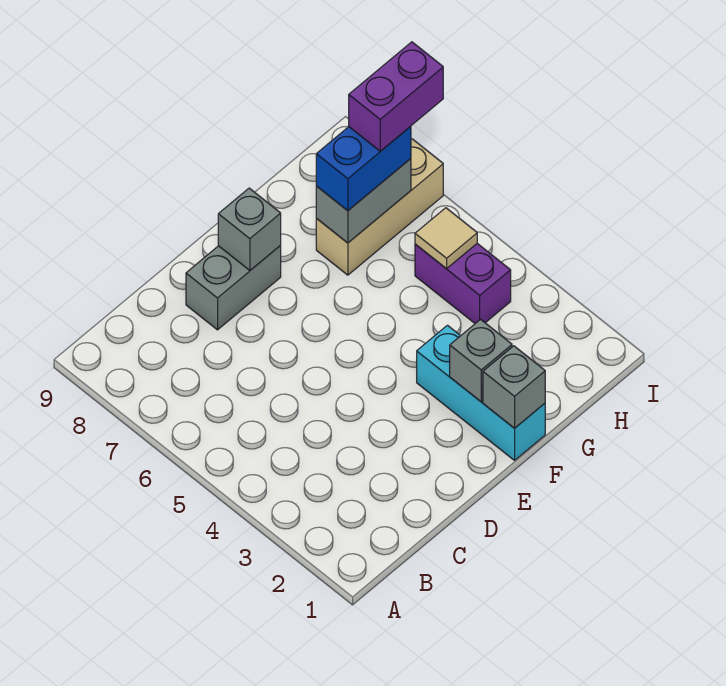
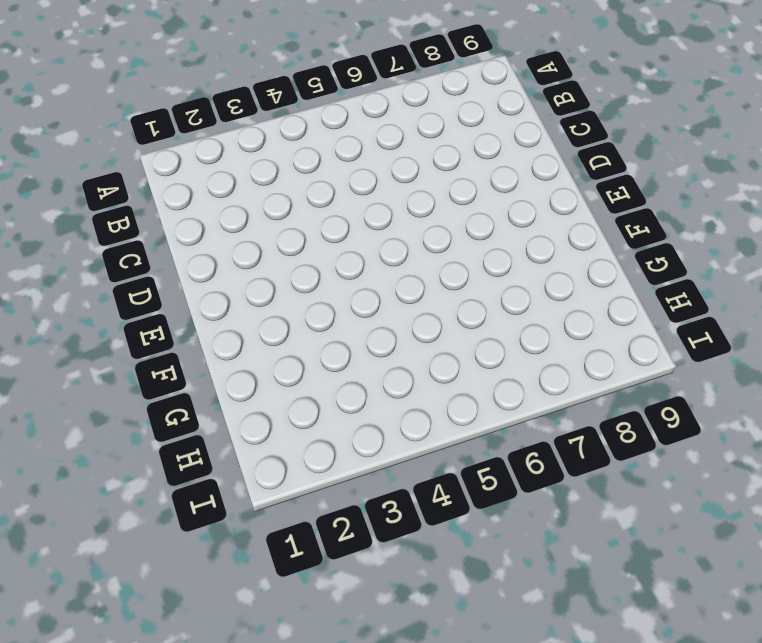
none -> grey brick D8:E8 level 1
none -> cyan brick F1:F3 level 1

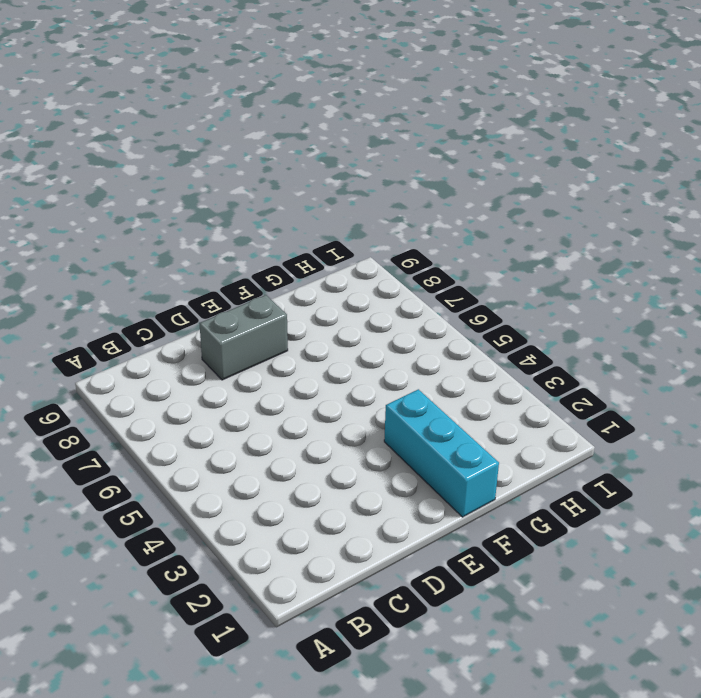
none -> tan brick G7:I7 level 1
none -> purple brick H4:H5 level 1

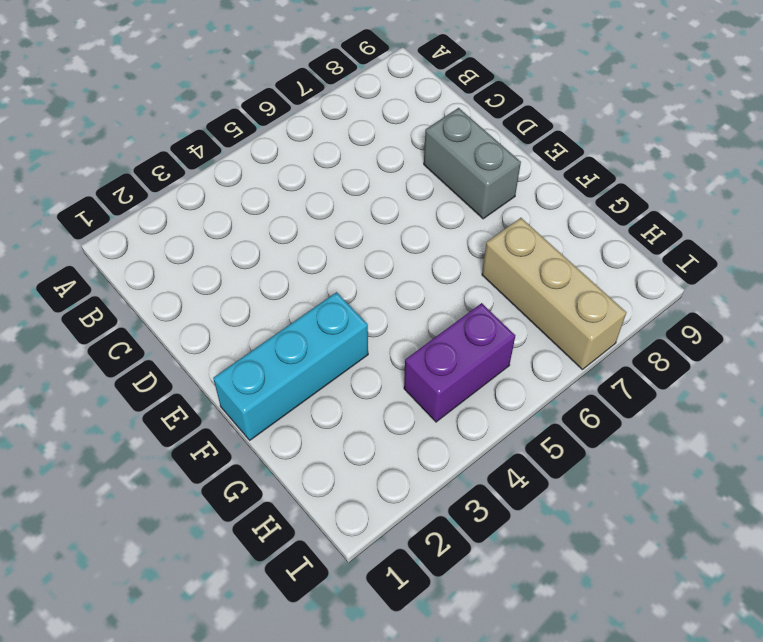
none -> grey brick E8 level 2
none -> grey brick F1 level 2

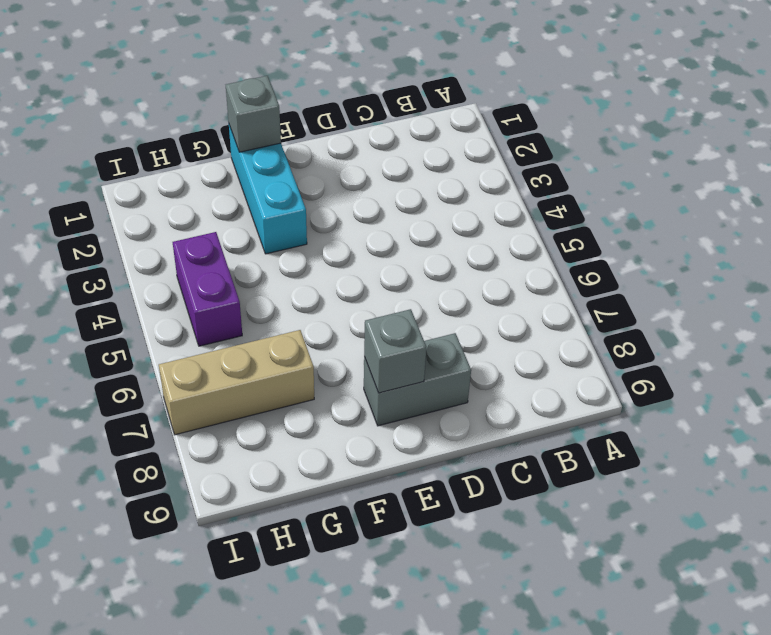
none -> grey brick F2 level 2
none -> grey brick G7:H7 level 2

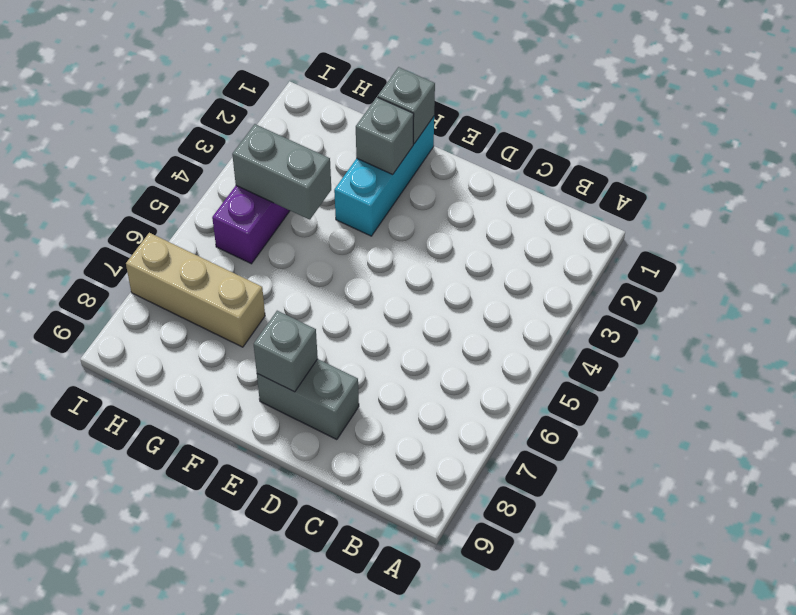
grey brick G4:H4 level 2 -> grey brick G7:H7 level 2
none -> tan tile H5 level 2
none -> blue brick G7:H7 level 3

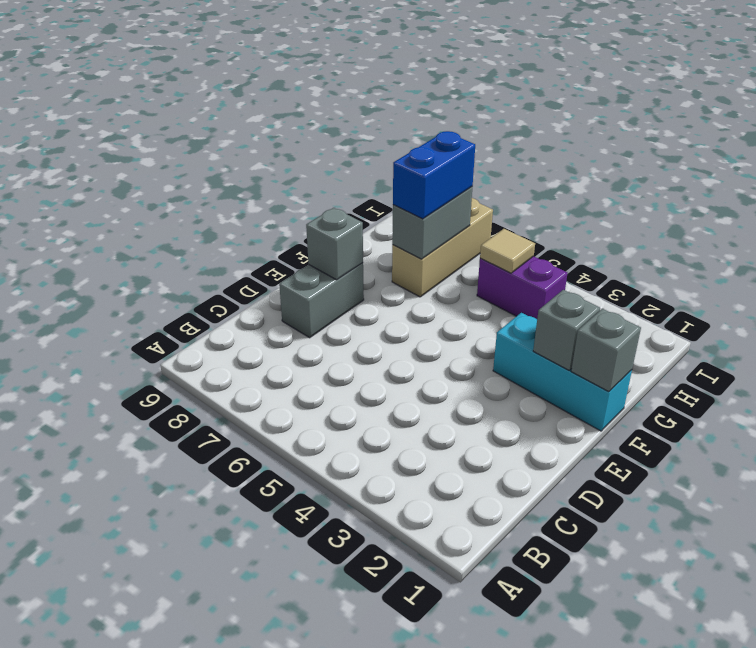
none -> purple brick H7:I7 level 4

